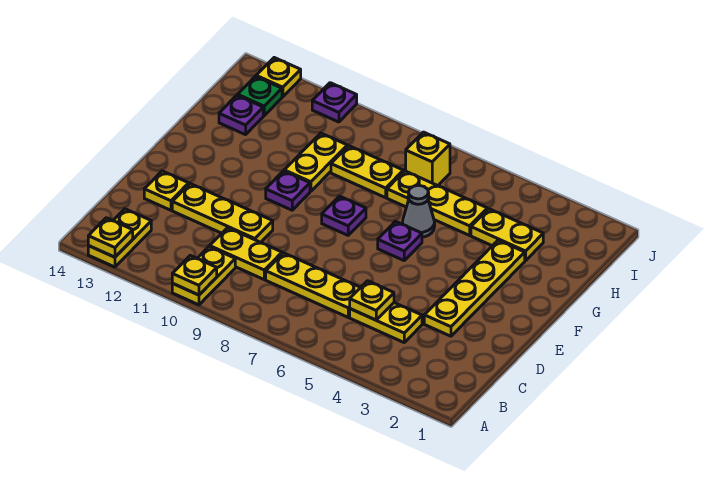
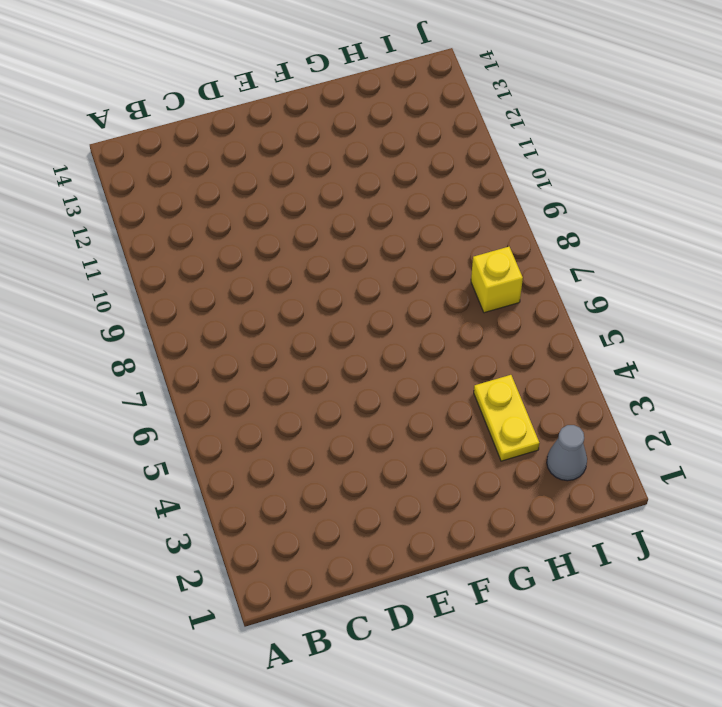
grey cone I2 level 1 -> grey cone G6 level 1
none -> yellow plate A10:B10 level 1
none -> yellow plate A13:B13 level 1
none -> yellow plate C4:C5 level 1

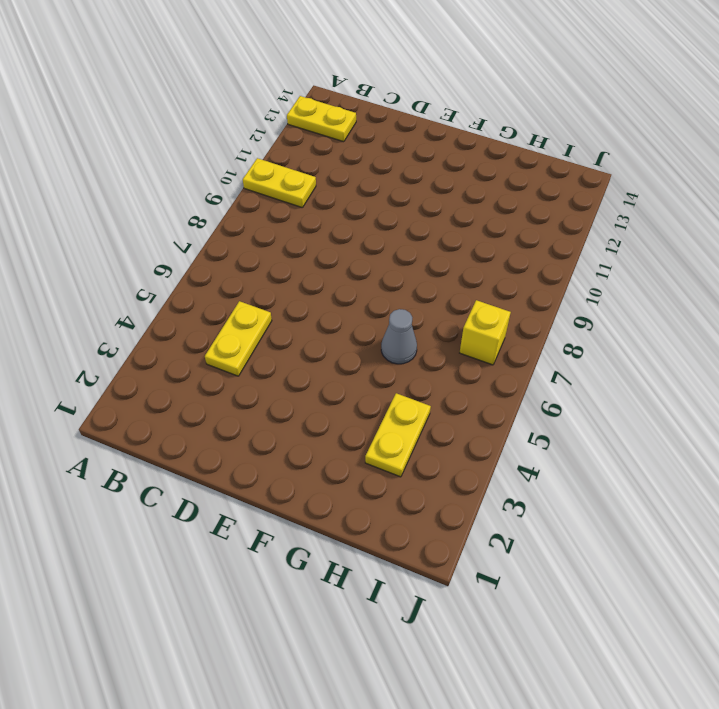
none -> yellow plate C6:C8 level 1
none -> yellow plate C9:C10 level 1
none -> yellow plate D3:G3 level 1

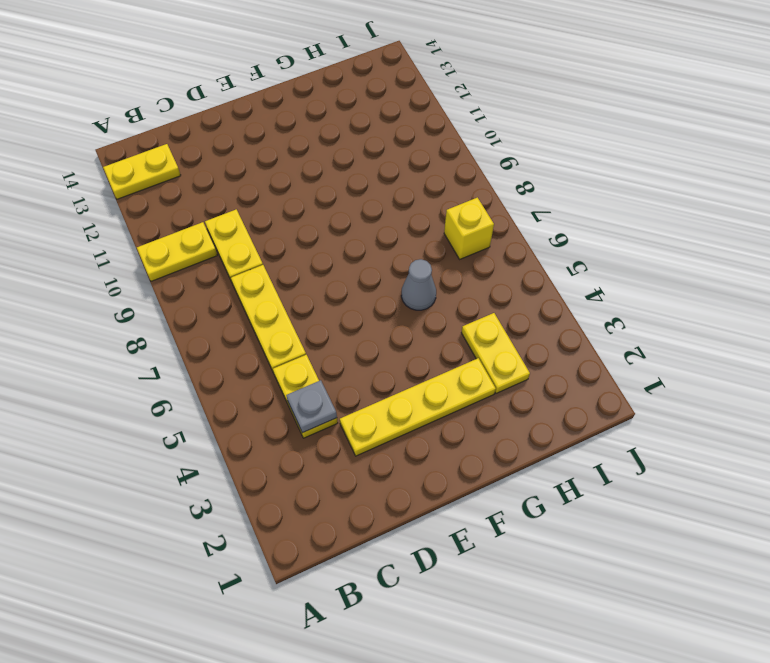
grey plate C4 level 2 -> none
none -> yellow plate D10:D12 level 1
none -> yellow plate D13 level 1
none -> purple plate F6 level 1

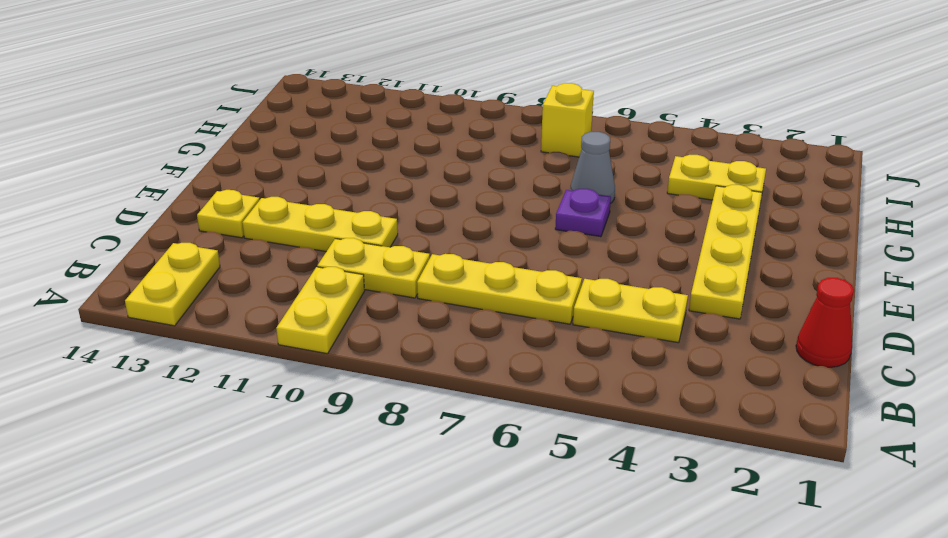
red cone C1 level 1 -> none
none -> purple plate F8 level 1
none -> purple plate F10 level 1
none -> yellow plate G10:H10 level 1

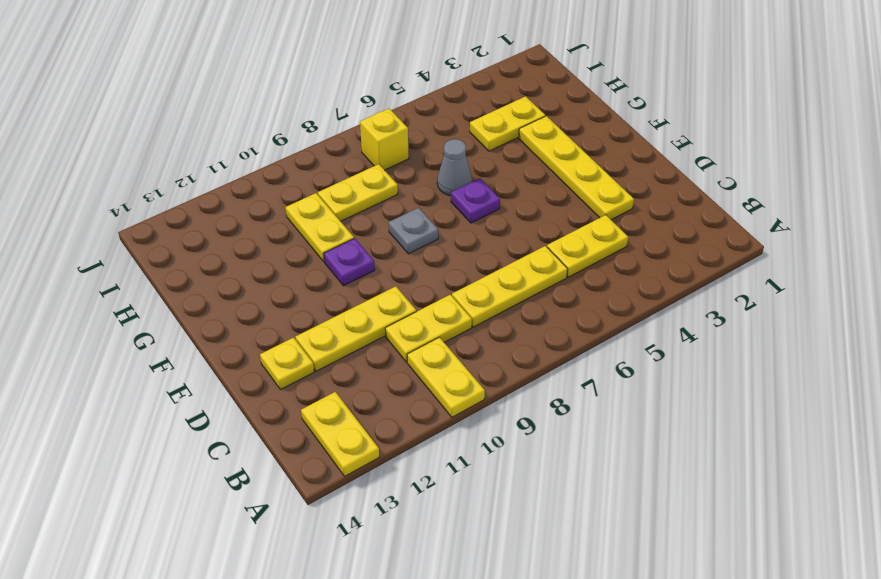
grey plate F8 level 1 -> purple plate F8 level 1
none -> yellow plate H5:H7 level 1
none -> purple plate H13 level 1
none -> green plate I13 level 1

